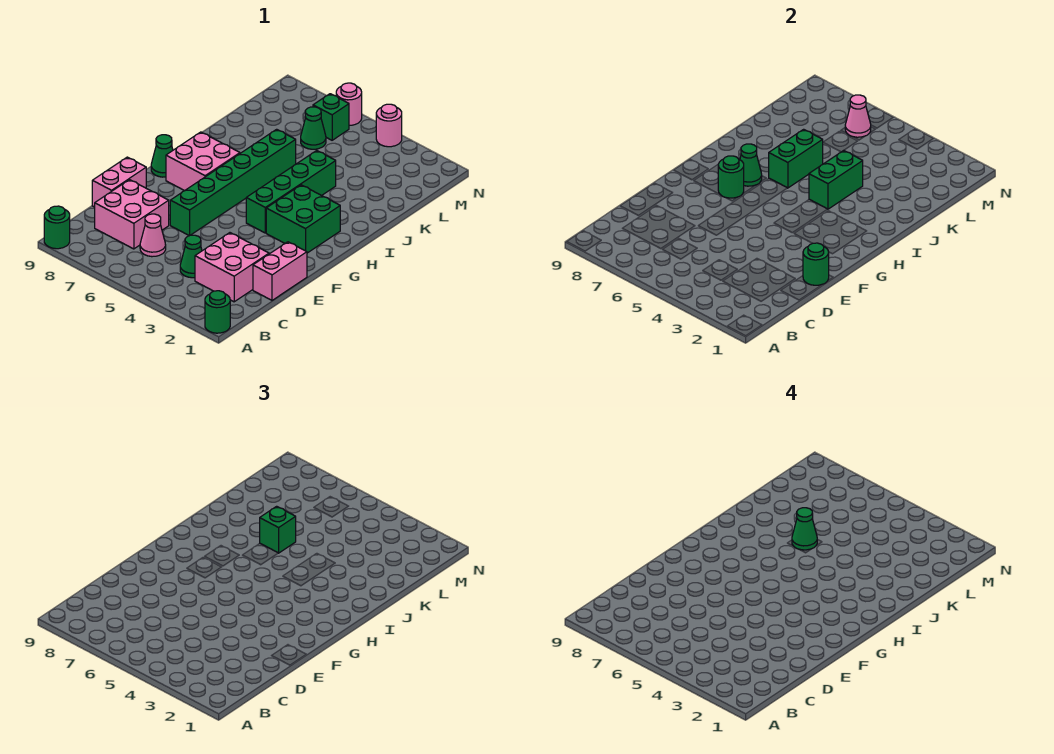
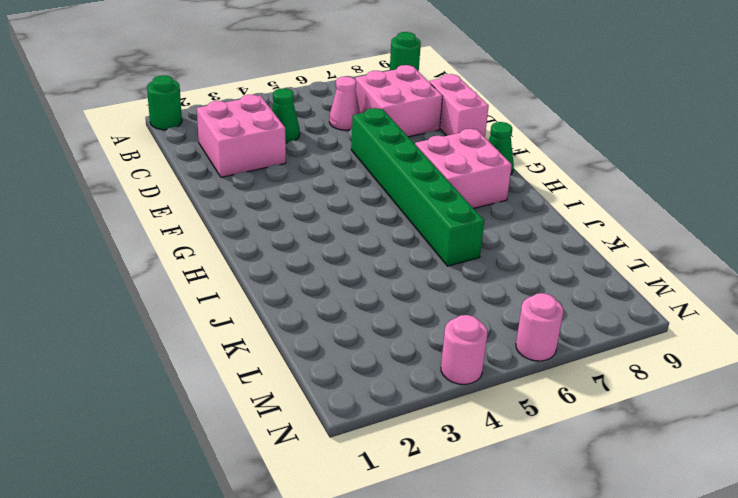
none -> pink brick D1:E1 level 1
none -> green brick G2:H3 level 1
none -> green brick G4:J4 level 1

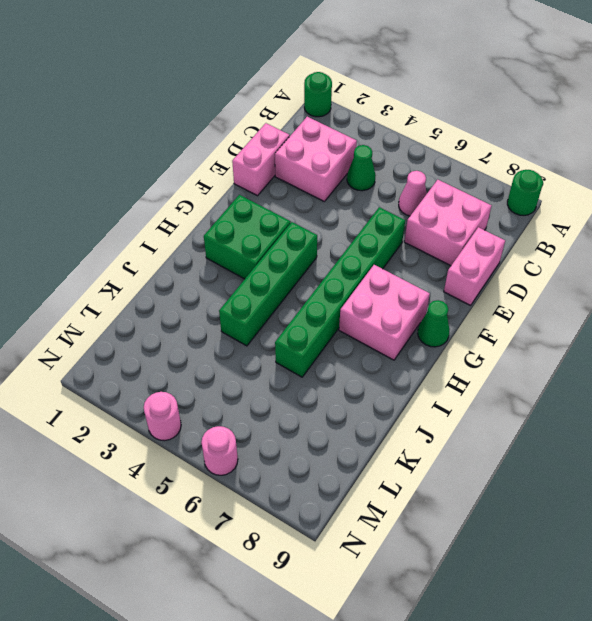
none -> green cone L6 level 1
none -> green brick M6 level 1
none -> green round brick E1 level 2

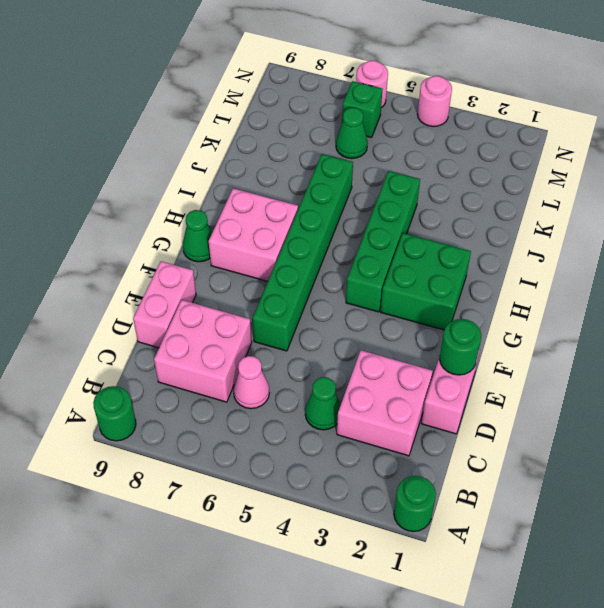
none -> green round brick G7 level 2
none -> green cone H7 level 2
none -> green brick I4:J4 level 2

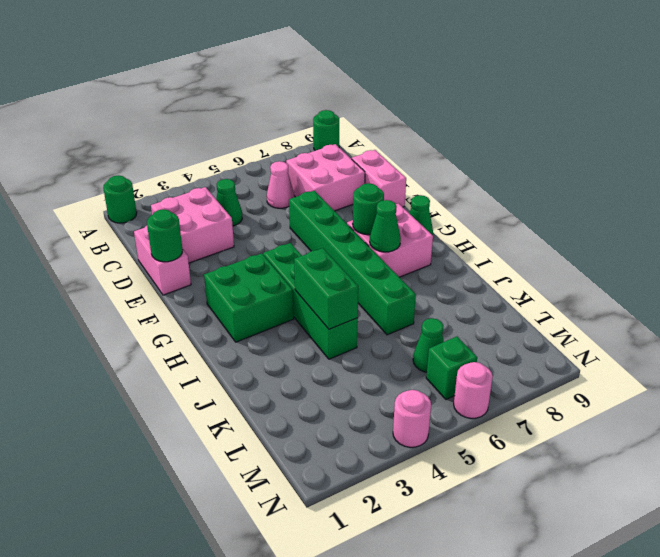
none -> green brick I6:J6 level 2
none -> pink cone M6 level 2
none -> green brick J6 level 3

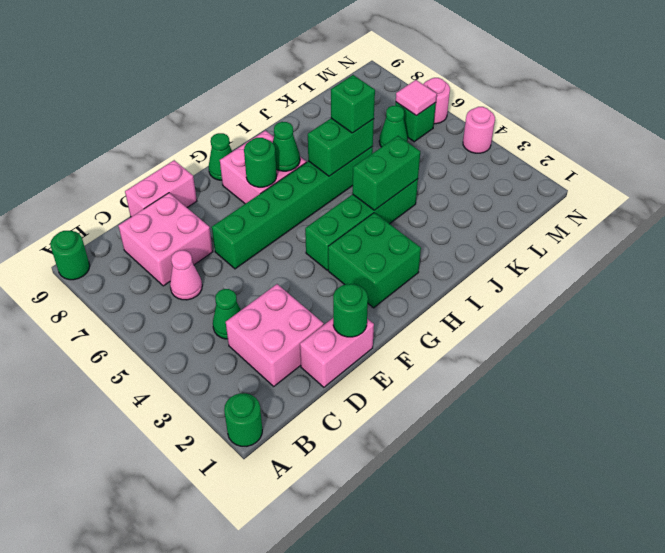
pink tile M6 level 2 -> pink cone M6 level 2
none -> green cone J6 level 4

